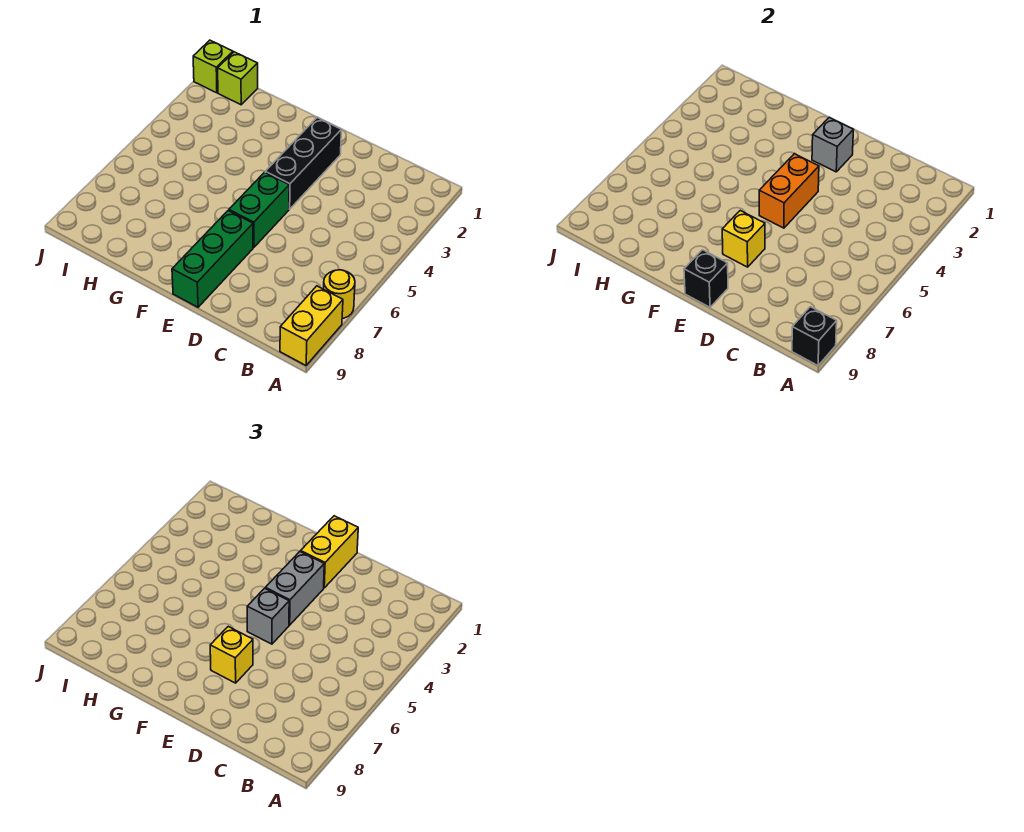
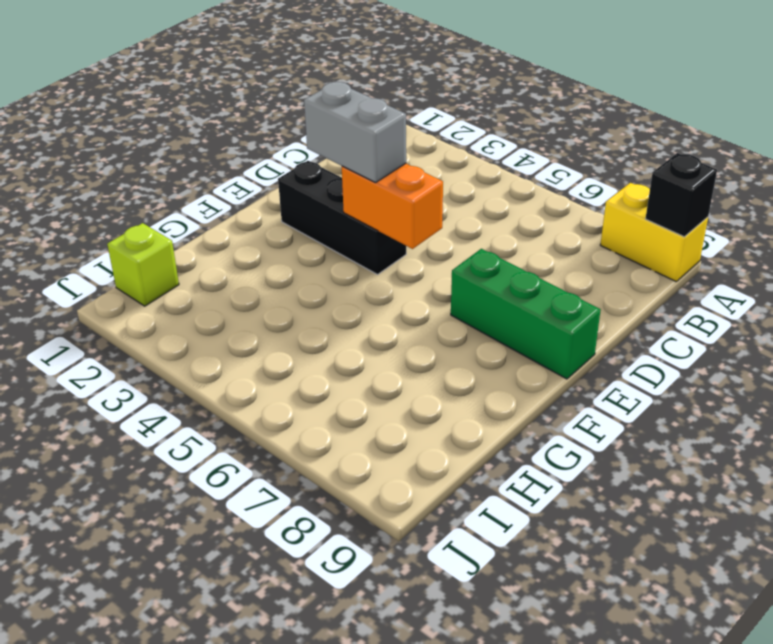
none -> yellow round brick A7 level 1
none -> green brick E5:E6 level 1
none -> lime brick J1 level 1

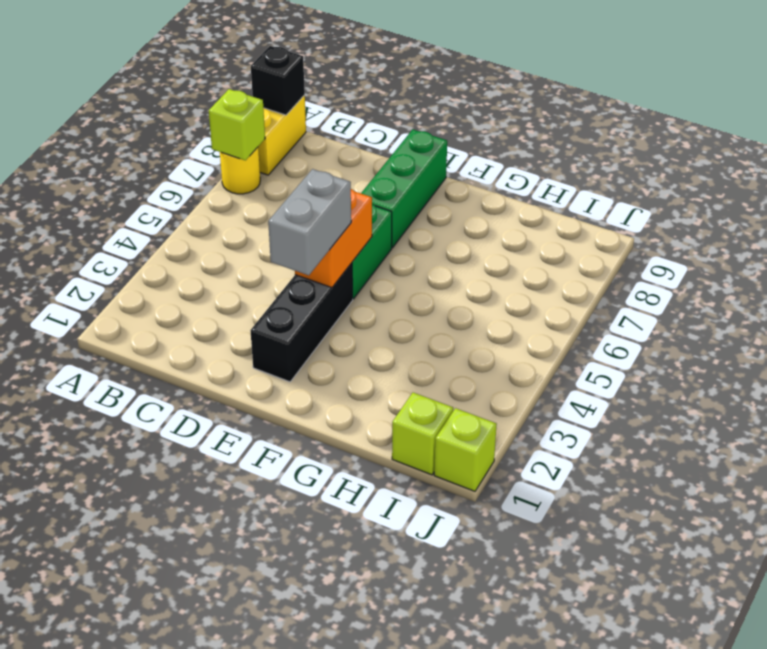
lime brick A7 level 2 -> none
none -> grey brick E2 level 2
none -> yellow brick E7 level 2
none -> black brick E9 level 2

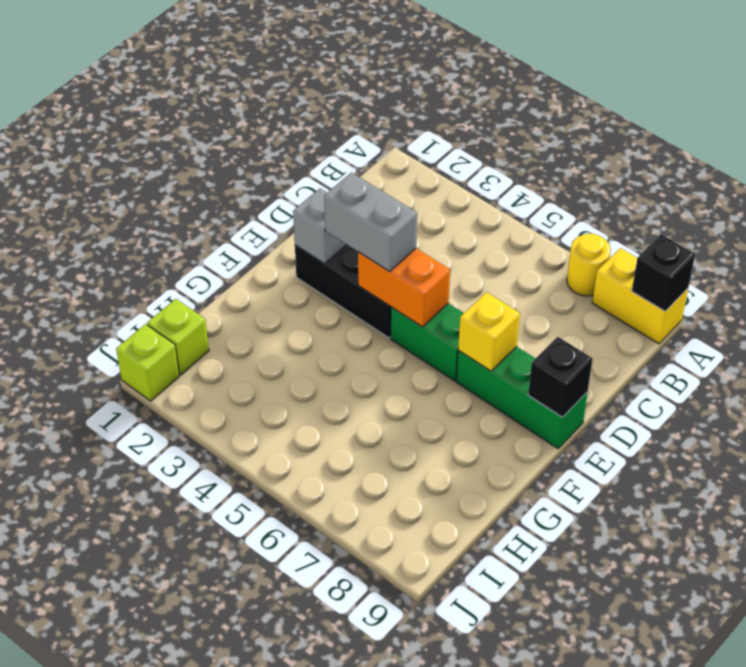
none -> yellow brick E1:E2 level 3
none -> grey brick E5 level 3
none -> yellow brick E7 level 3

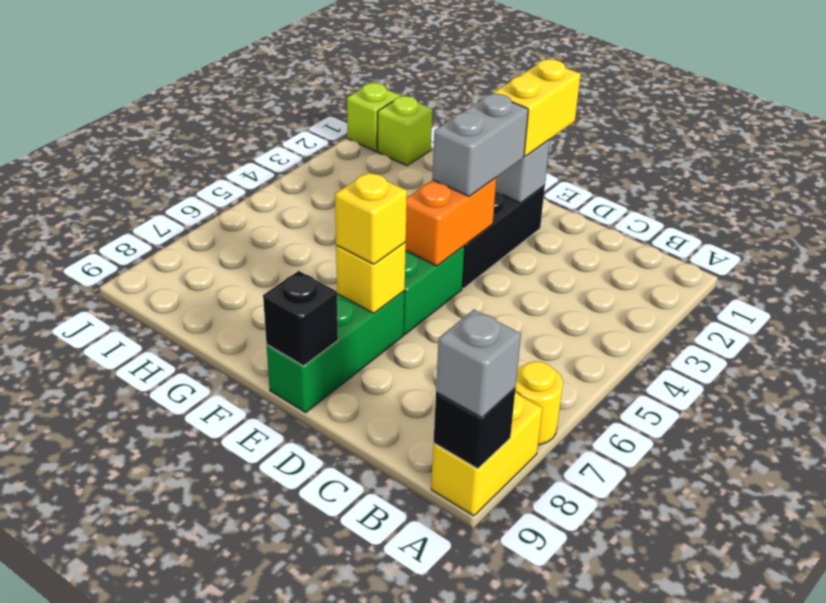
grey brick A9 level 3 -> grey brick E5 level 3

